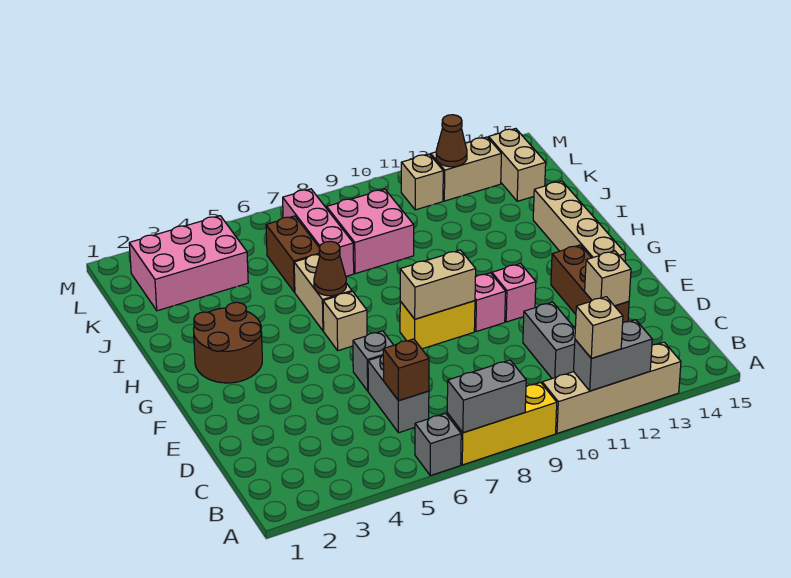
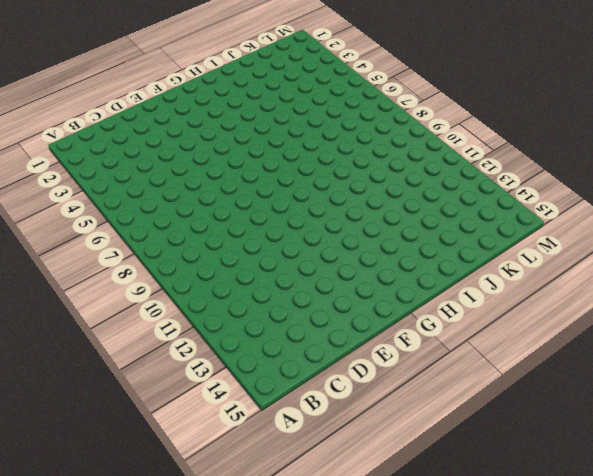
none -> grey brick A6 level 1
none -> yellow brick A7:A9 level 1
none -> tan brick A10:A13 level 1

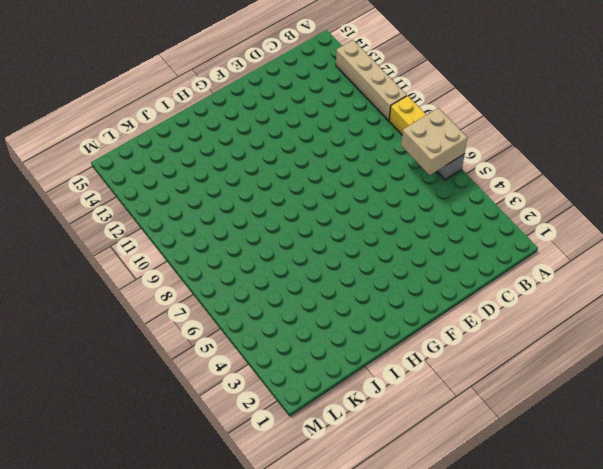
tan brick A6:B7 level 2 -> grey brick A7:A8 level 2
none -> grey brick C6:D6 level 1
none -> grey brick C11:D11 level 1
none -> brown brick D13:F13 level 1

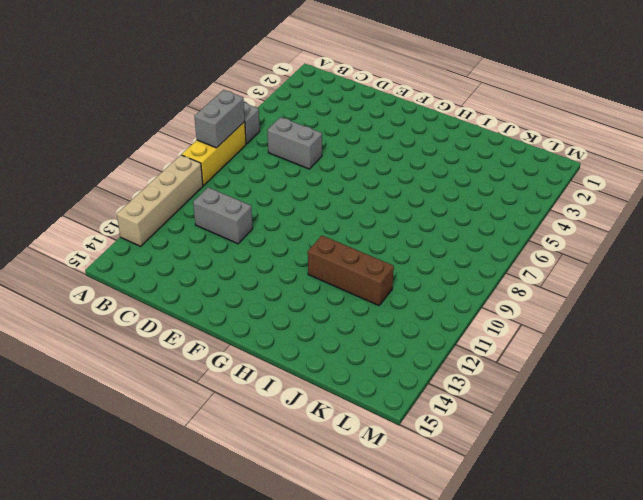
brown brick H11:J11 level 1 -> brown brick D13:F13 level 1
none -> grey brick E6 level 1
none -> yellow brick F8:F9 level 1
none -> pink brick F10 level 1

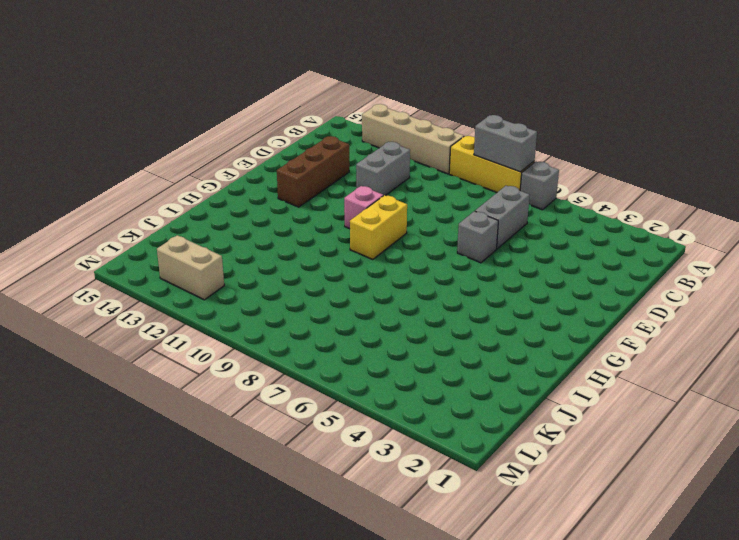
yellow brick F9:G9 level 1 -> yellow brick F8:F9 level 1
none -> pink brick F11 level 1
none -> tan brick F14:I14 level 1
none -> brown round brick G2:H3 level 1

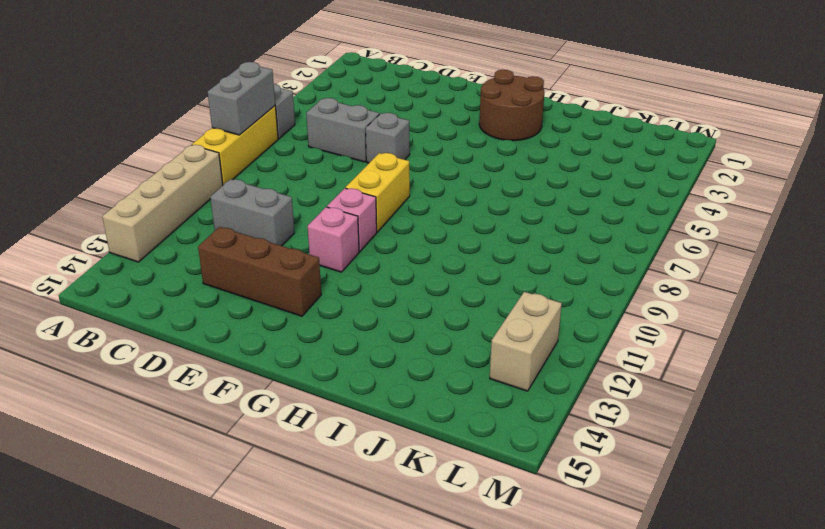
none -> tan brick F14:I14 level 1
none -> tan brick G6 level 1
none -> tan brick H6:I6 level 1

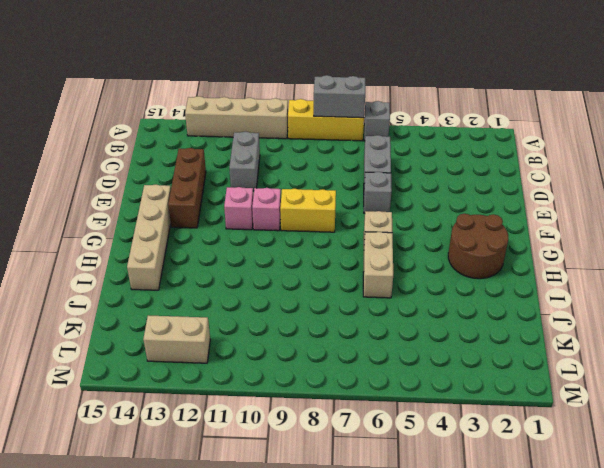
none -> brown brick J6:K6 level 1
none -> pink brick J7:L7 level 1
none -> pink brick J8:K9 level 1

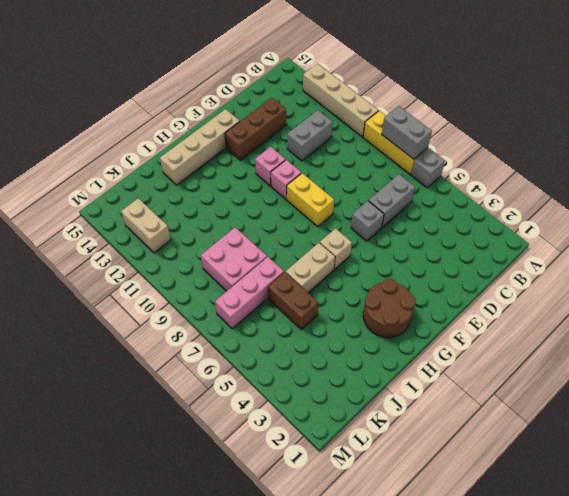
brown brick J5:J6 level 1 -> brown brick J6:K6 level 1
none -> pink brick K2:L4 level 1
none -> tan brick K14:L14 level 1
none -> tan brick L11 level 1

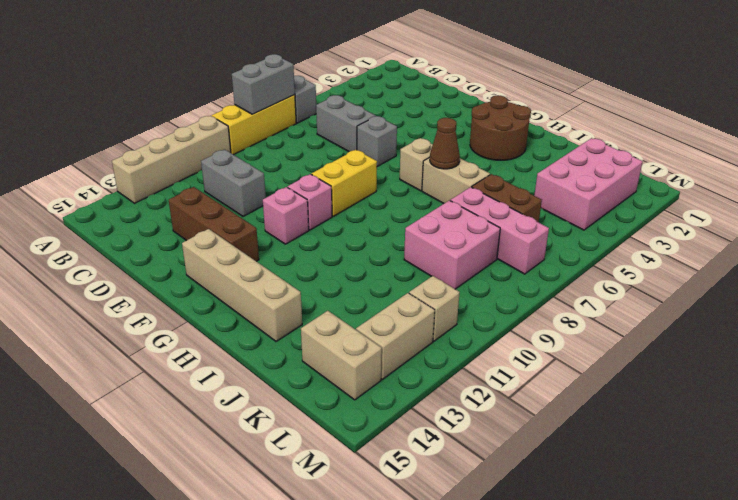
none -> grey brick A11:A12 level 2
none -> brown brick C6 level 2
none -> tan brick D13 level 2

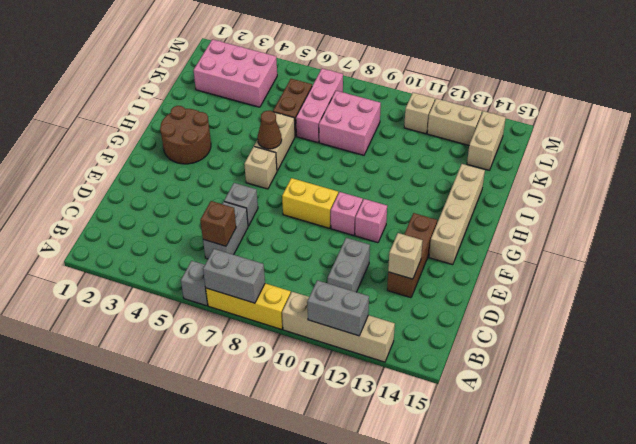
none -> tan brick F8:F9 level 2
none -> brown cone L12 level 2
none -> tan brick A11 level 3

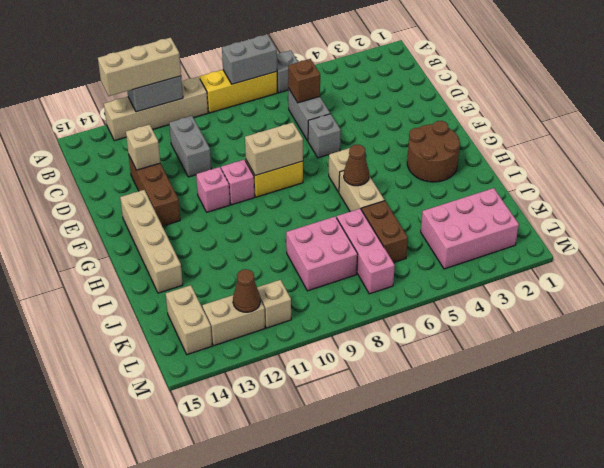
tan brick A11:A13 level 3 -> tan brick A11 level 3

